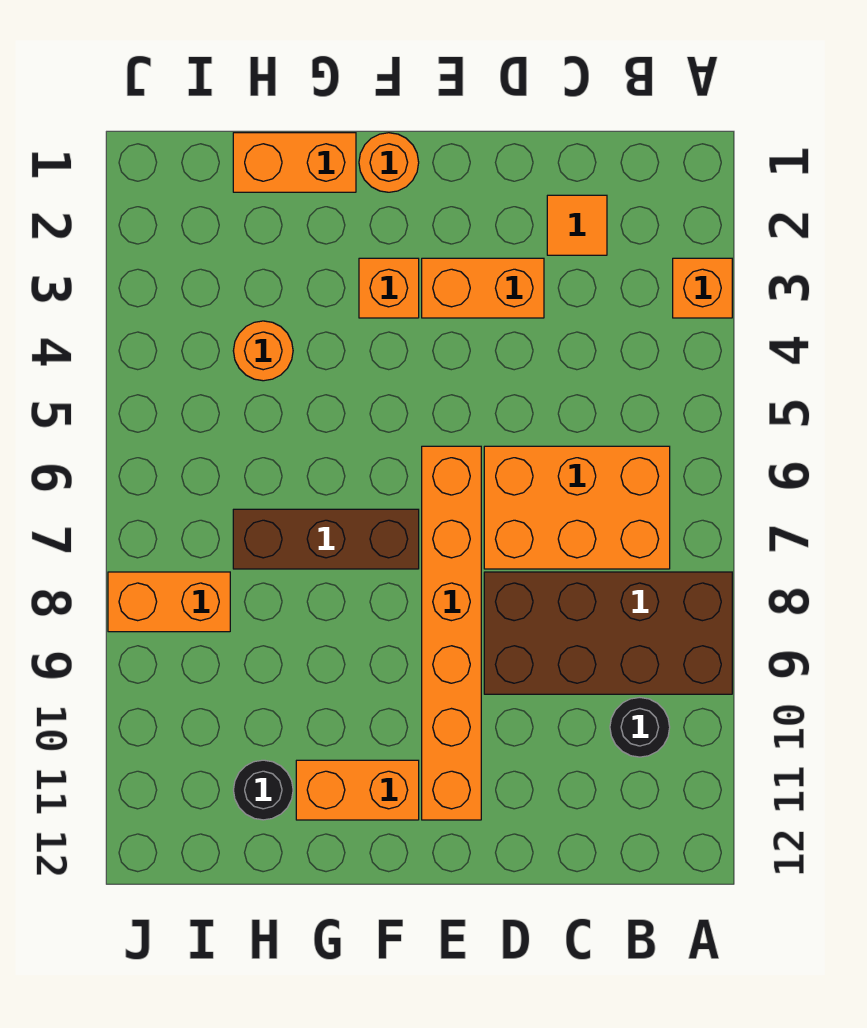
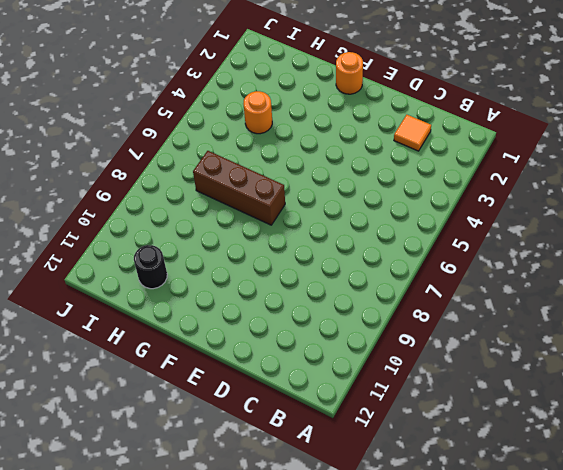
none -> orange brick A3 level 1
none -> brown brick A8:D9 level 1
none -> orange brick B6:D7 level 1

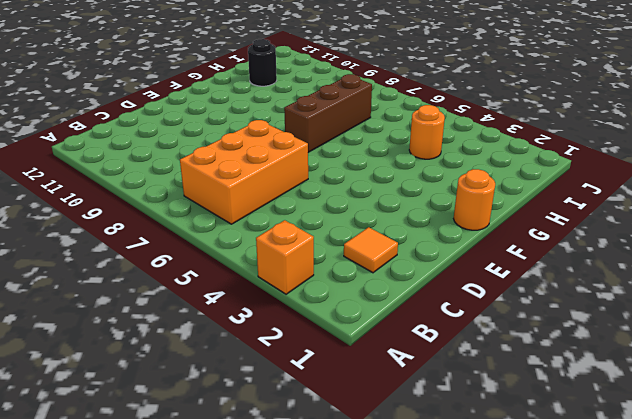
none -> brown brick A8:D9 level 1
none -> black round brick B10 level 1
none -> orange brick D3:E3 level 1

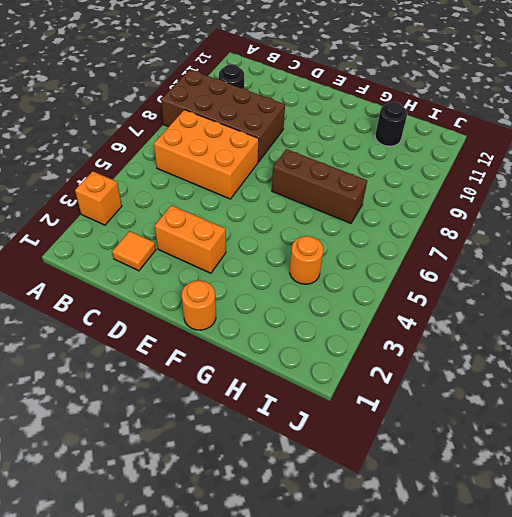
none -> orange brick E6:E11 level 1
none -> orange brick F3 level 1
none -> orange brick F11:G11 level 1

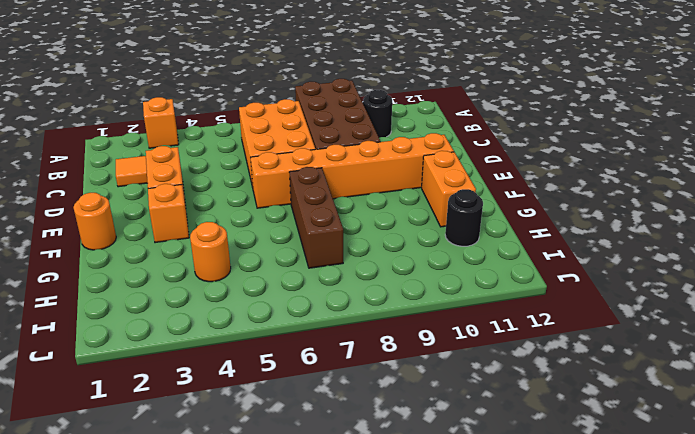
none -> orange brick G1:H1 level 1
none -> orange brick I8:J8 level 1

